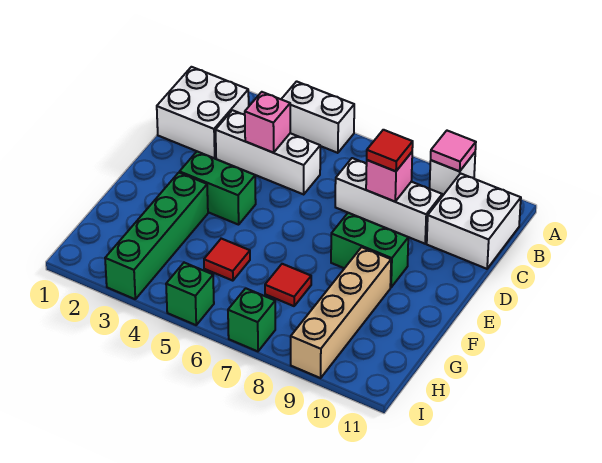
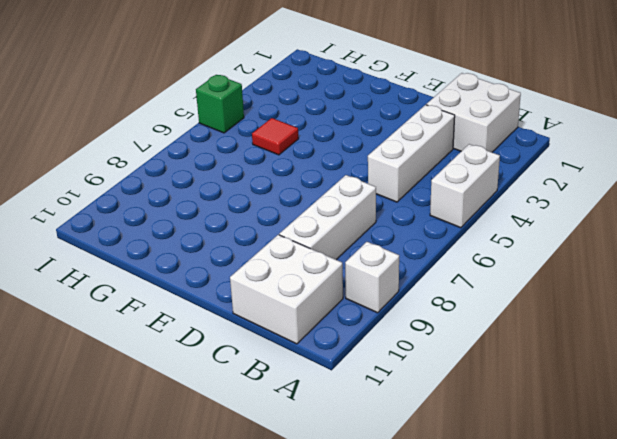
none -> green brick E3:E4 level 1
none -> green brick E8:E9 level 1
none -> green brick F3:I3 level 1

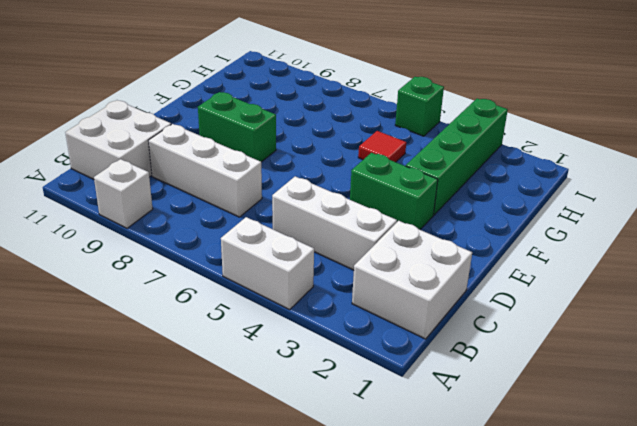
none -> tan brick F9:I9 level 1
none -> red tile G7 level 1
none -> green brick I7 level 1

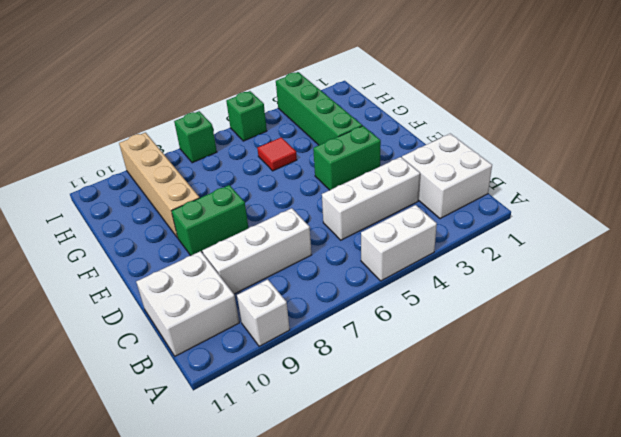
none -> red tile G7 level 1
none -> pink tile A9 level 2
none -> pink brick C4 level 2

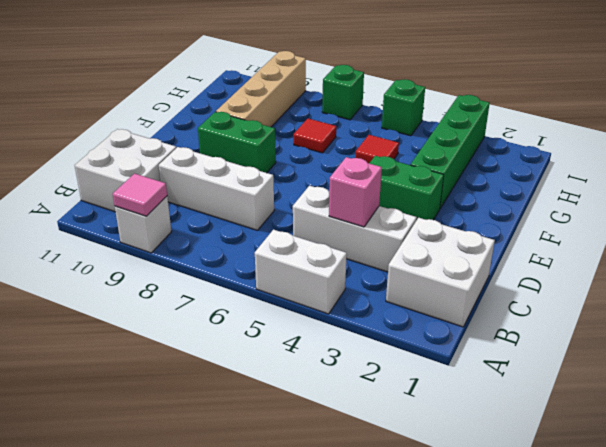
none -> pink brick C8 level 2
none -> red tile C8 level 3

